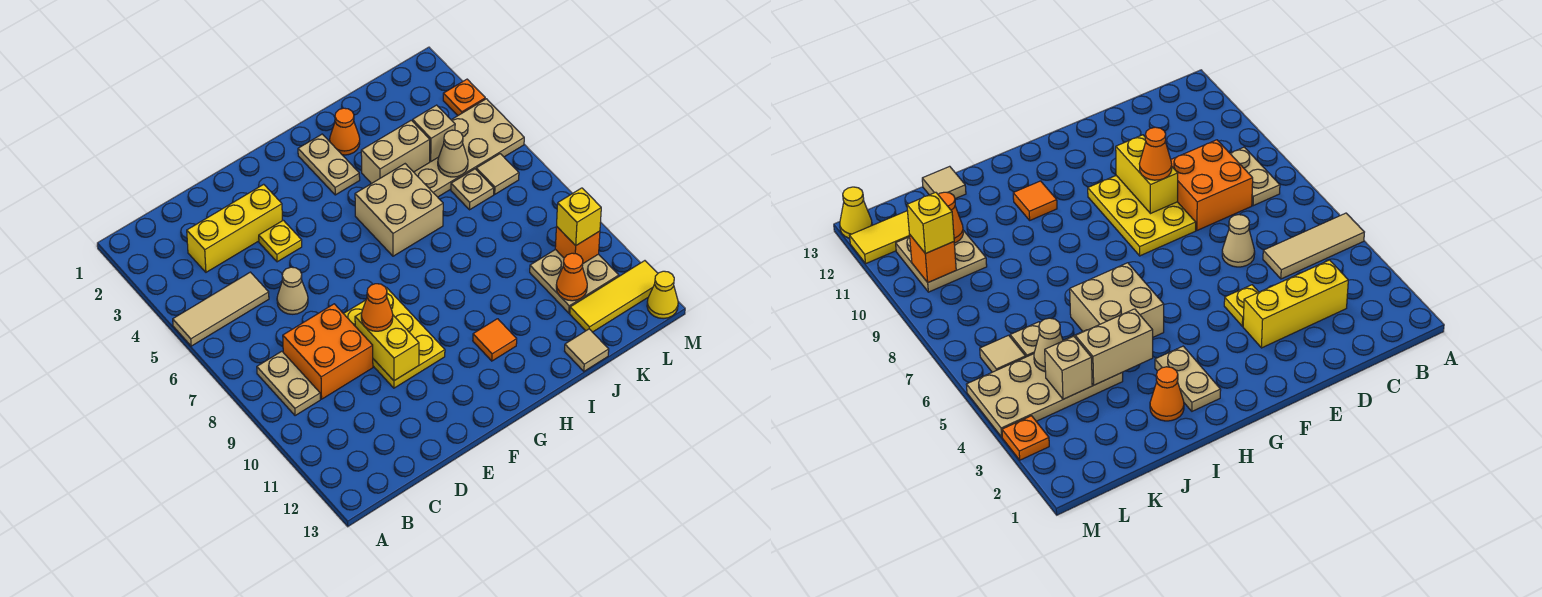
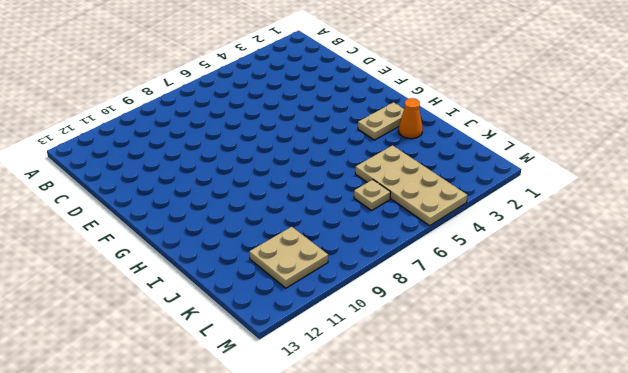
none -> tan tile A5:C5 level 1
none -> tan plate B8:B9 level 1
none -> yellow brick C3:E3 level 1

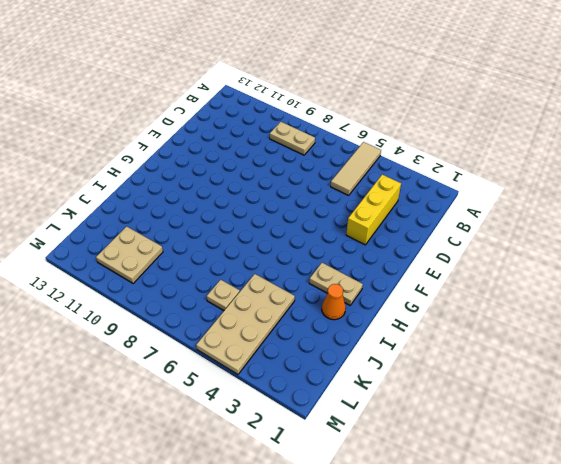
none -> orange brick C8:D9 level 1
none -> tan cone D6 level 1
none -> yellow plate E4 level 1

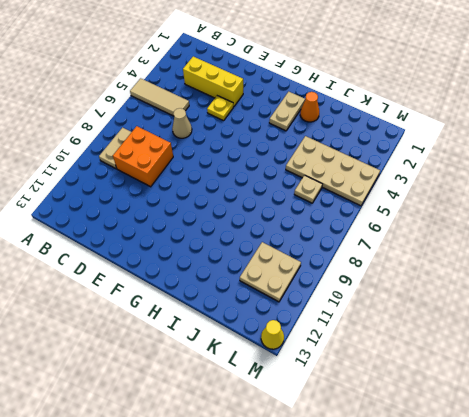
none -> yellow plate E8:F10 level 1
none -> tan brick H5:I6 level 1
none -> orange tile H11 level 1

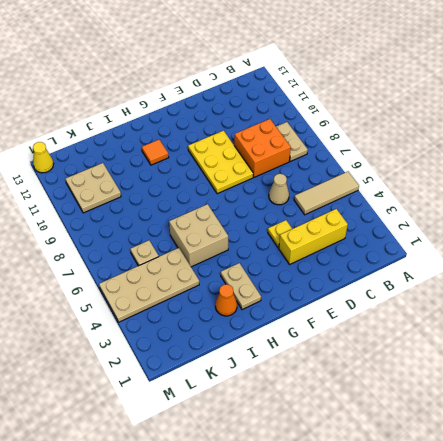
none -> tan tile J13 level 1
none -> yellow tile K12:M12 level 1
none -> tan tile L6 level 1

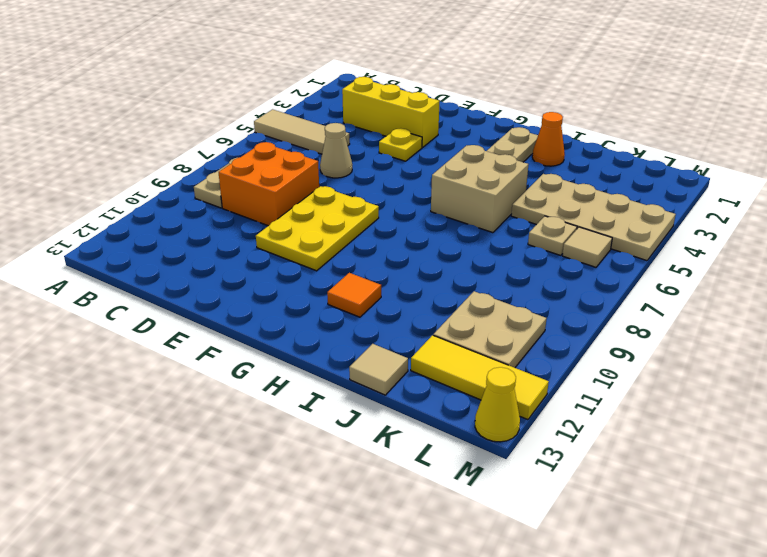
none -> orange plate M3 level 1
none -> yellow brick E9:E10 level 2
none -> tan brick I4:J4 level 2

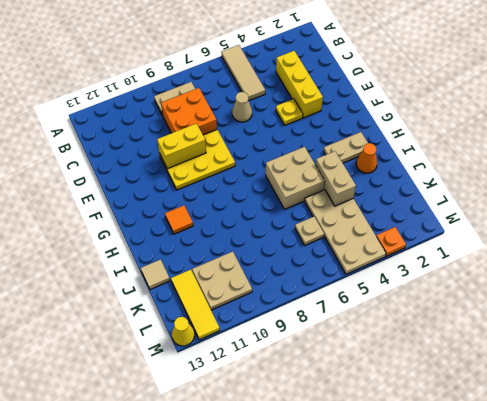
none -> tan tile L6 level 1
none -> tan brick K4 level 2
none -> tan cone K5 level 2

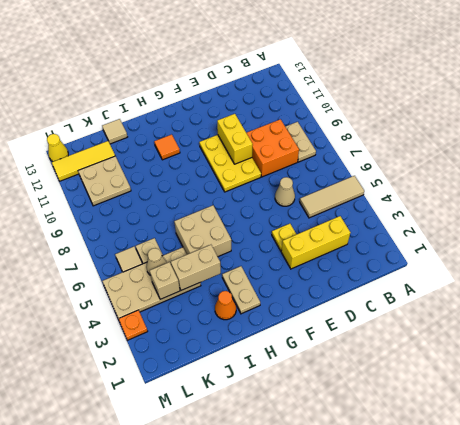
none -> orange cone K11 level 2
none -> orange brick L10 level 2
none -> orange cone E9 level 3

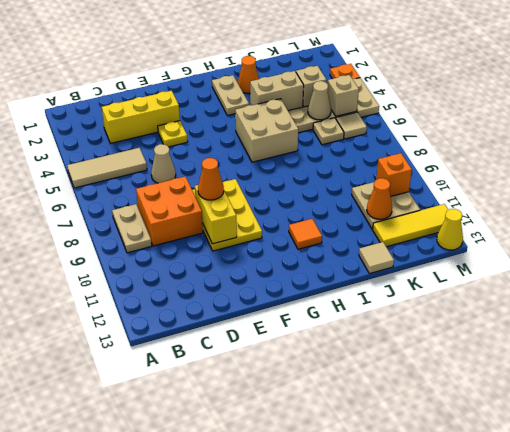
tan brick L5 level 2 -> none
none -> yellow brick L10 level 3

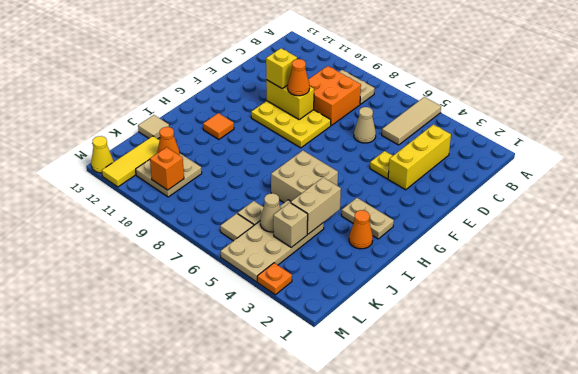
yellow brick E10 level 3 -> yellow brick L10 level 3

